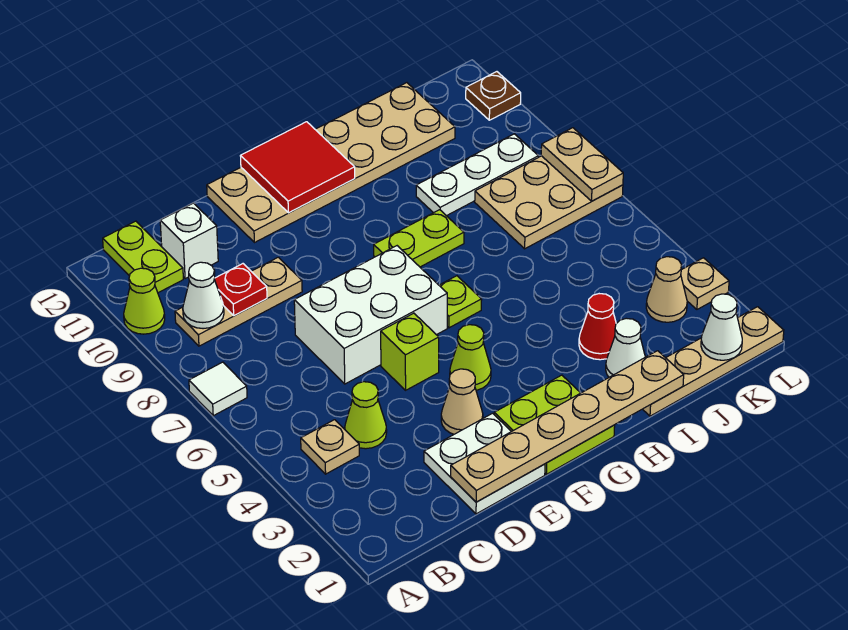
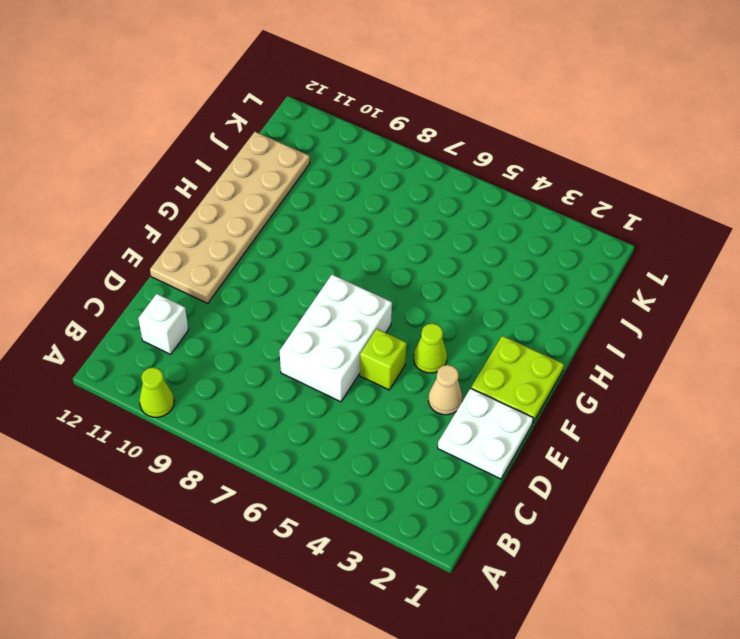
none -> white tile A7 level 1
none -> tan plate B4 level 1
none -> tan plate B9:D9 level 1
none -> lime plate B11:B12 level 1

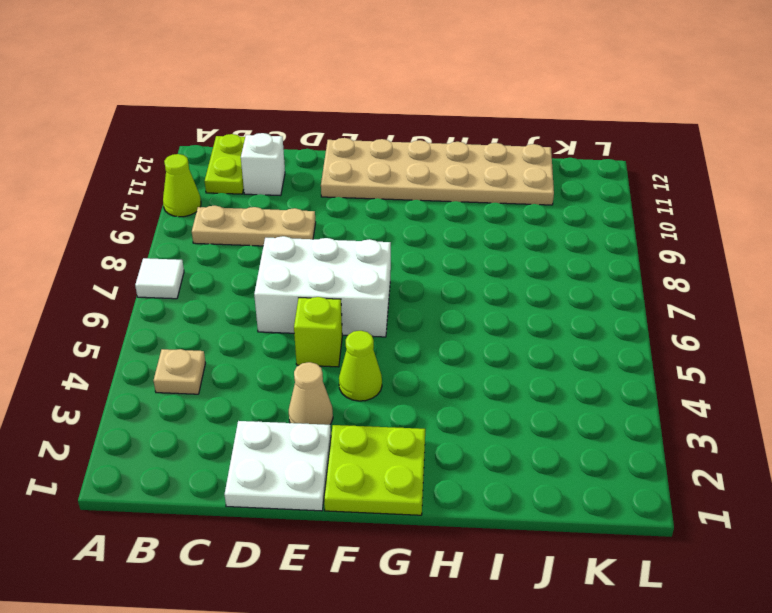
none -> lime cone C4 level 1
none -> lime plate G6 level 1
none -> lime plate G8:H8 level 1
none -> tan plate I1:L1 level 1

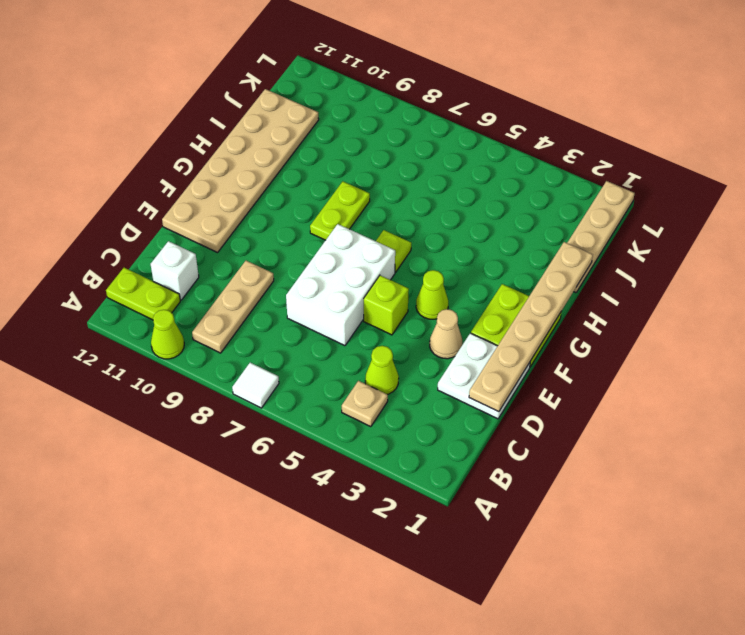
none -> white cone I2 level 1
none -> red cone I3 level 1
none -> white plate I9:K9 level 1
none -> tan plate J7:L8 level 1

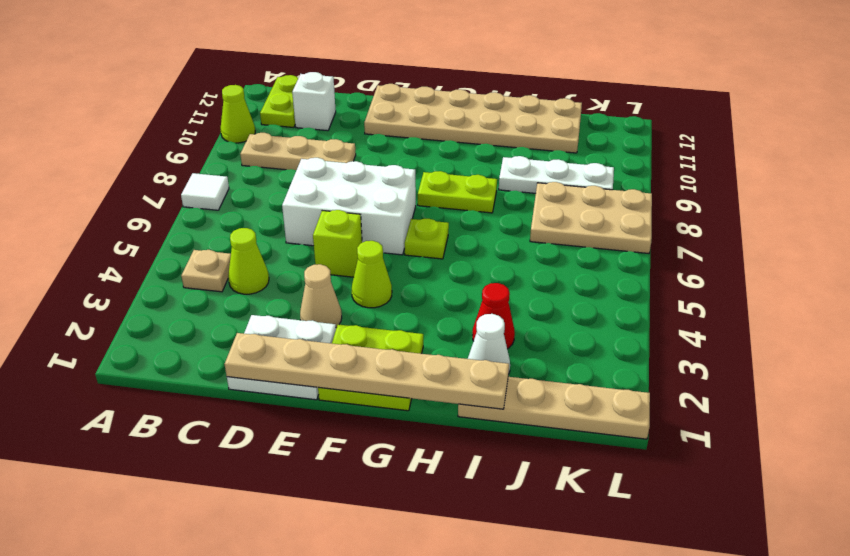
none -> tan cone K3 level 1
none -> tan plate L3 level 1
none -> brown plate L11 level 1
none -> white cone B9 level 2

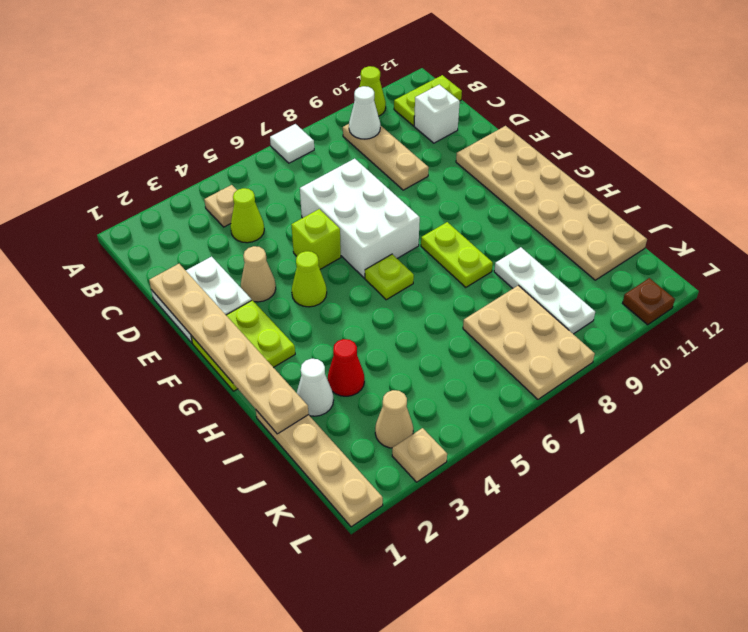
none -> red plate C9 level 2
none -> red tile F11:G12 level 2
none -> white cone K1 level 2
none -> tan plate L7:L8 level 2

